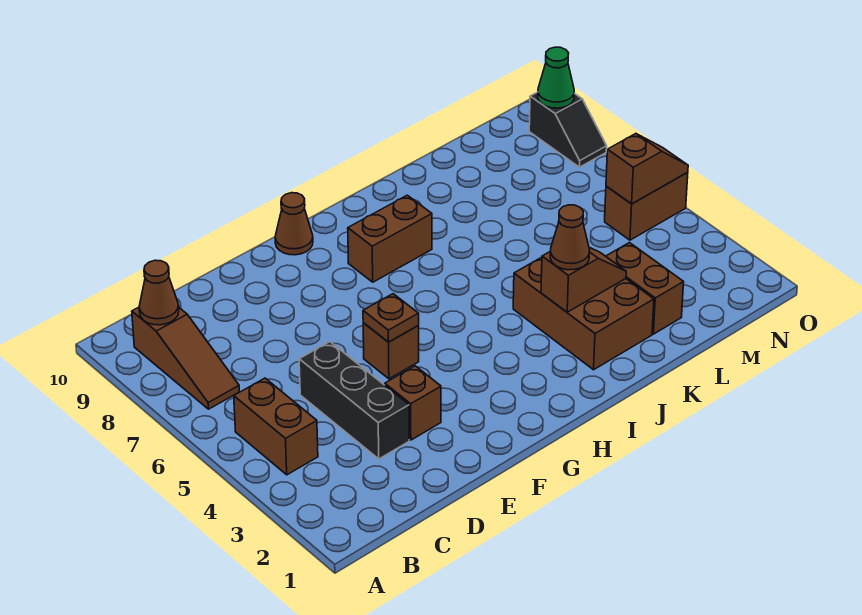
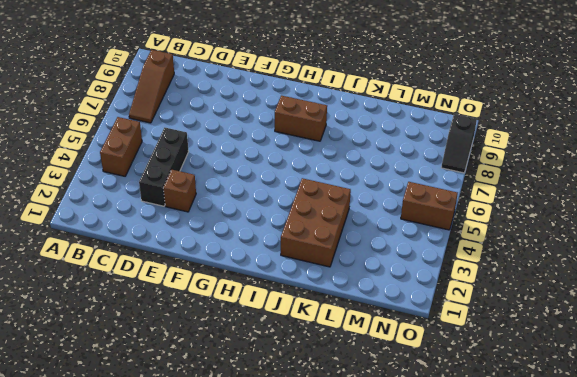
none -> brown brick F5 level 1
none -> brown cone G10 level 1
none -> brown brick L2:L3 level 1

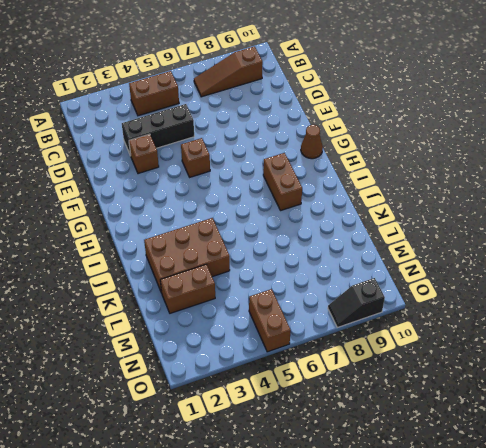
none -> brown cone B9 level 2
none -> brown plate F5 level 2
none -> brown slope J3:K3 level 2 top J

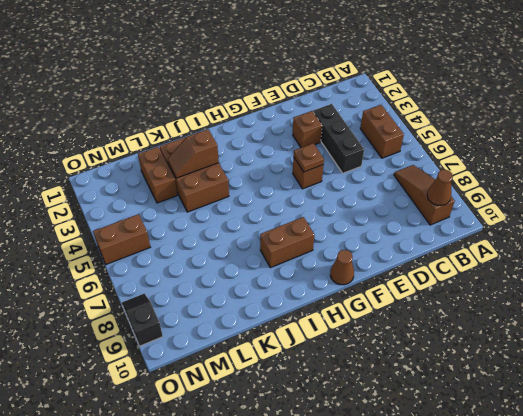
none -> brown slope N5:O5 level 2 top N
none -> green cone O9 level 2
none -> brown cone J3 level 3

